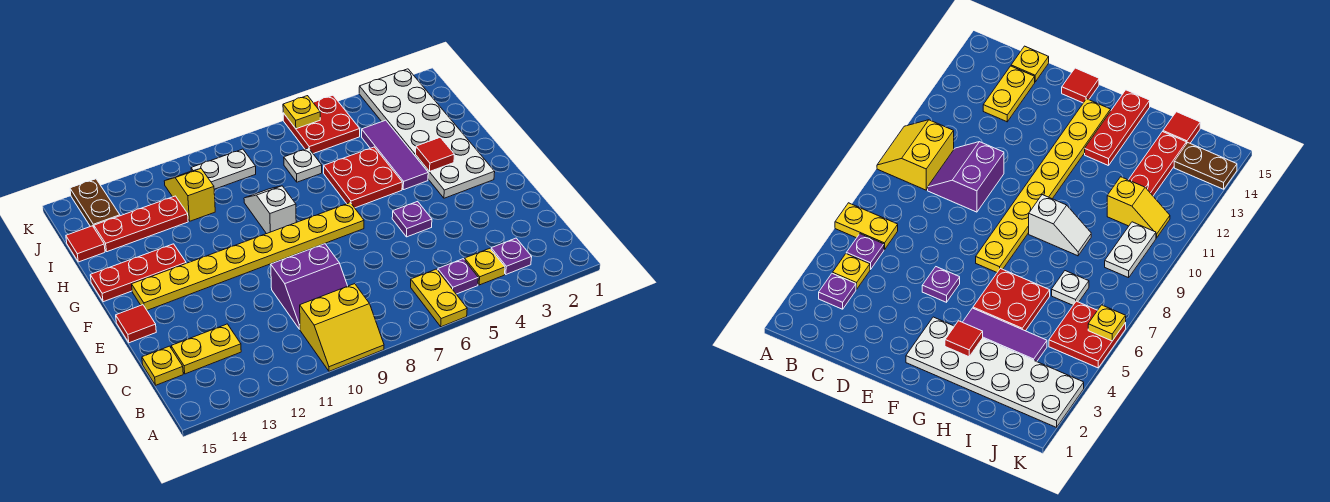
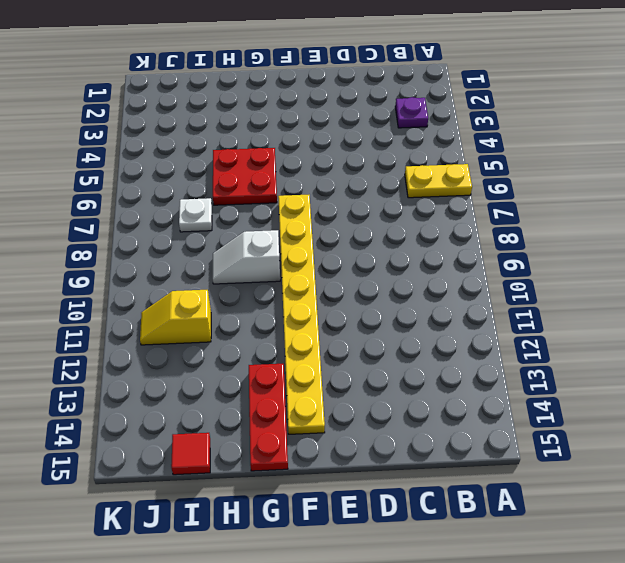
none -> yellow slope A9:B10 level 1 top B
none -> yellow plate B4 level 1
none -> purple plate B5 level 1

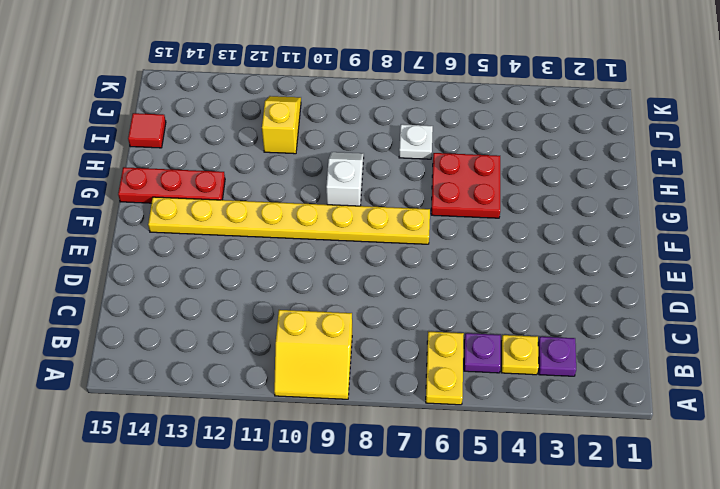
none -> purple slope C9:D10 level 1 top D
none -> yellow plate C13:C14 level 1
none -> yellow plate C15 level 1

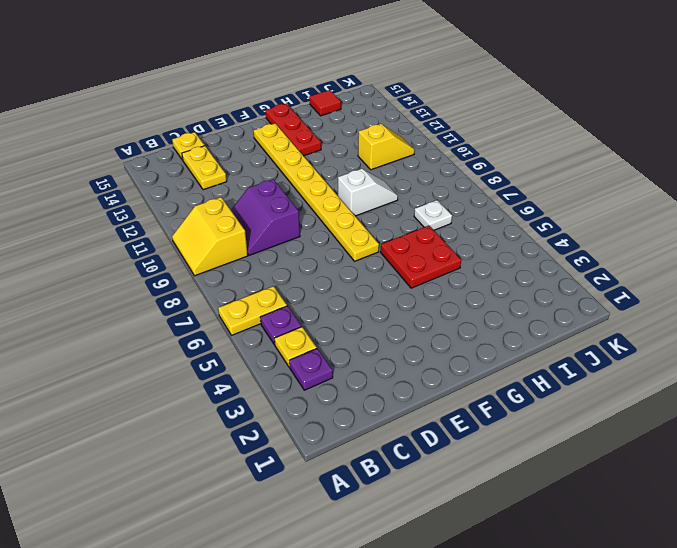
none -> purple plate E5 level 1
none -> red tile E15 level 1
none -> white plate F2:K3 level 1

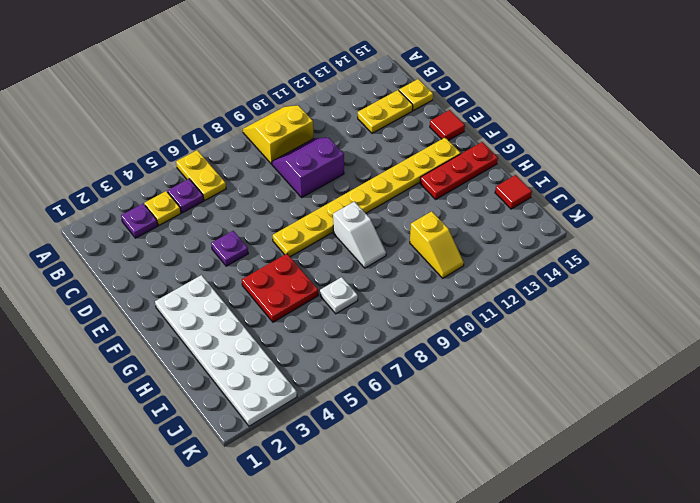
none -> purple tile G4:I4 level 1
none -> red plate I12:I14 level 1
none -> red plate J5:K6 level 1

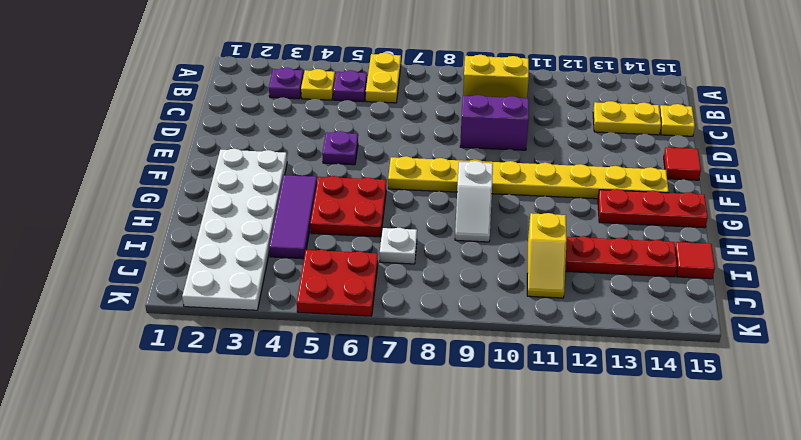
none -> white plate J9:J10 level 1
none -> brown plate J14:K14 level 1
none -> red tile G3 level 2

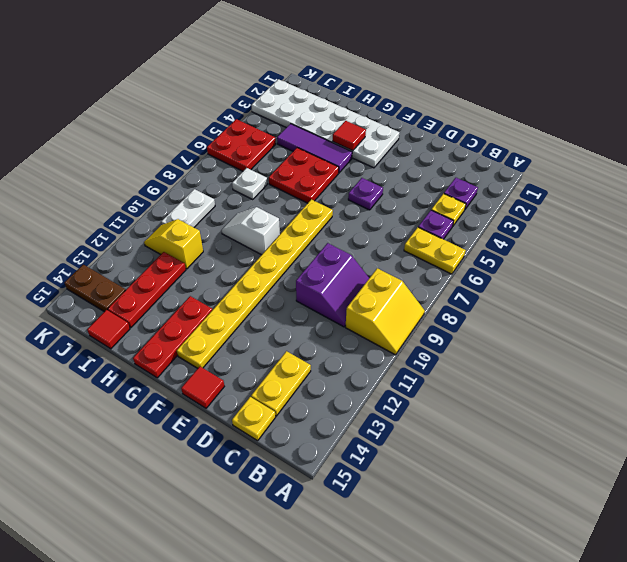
none -> yellow plate K6 level 2

